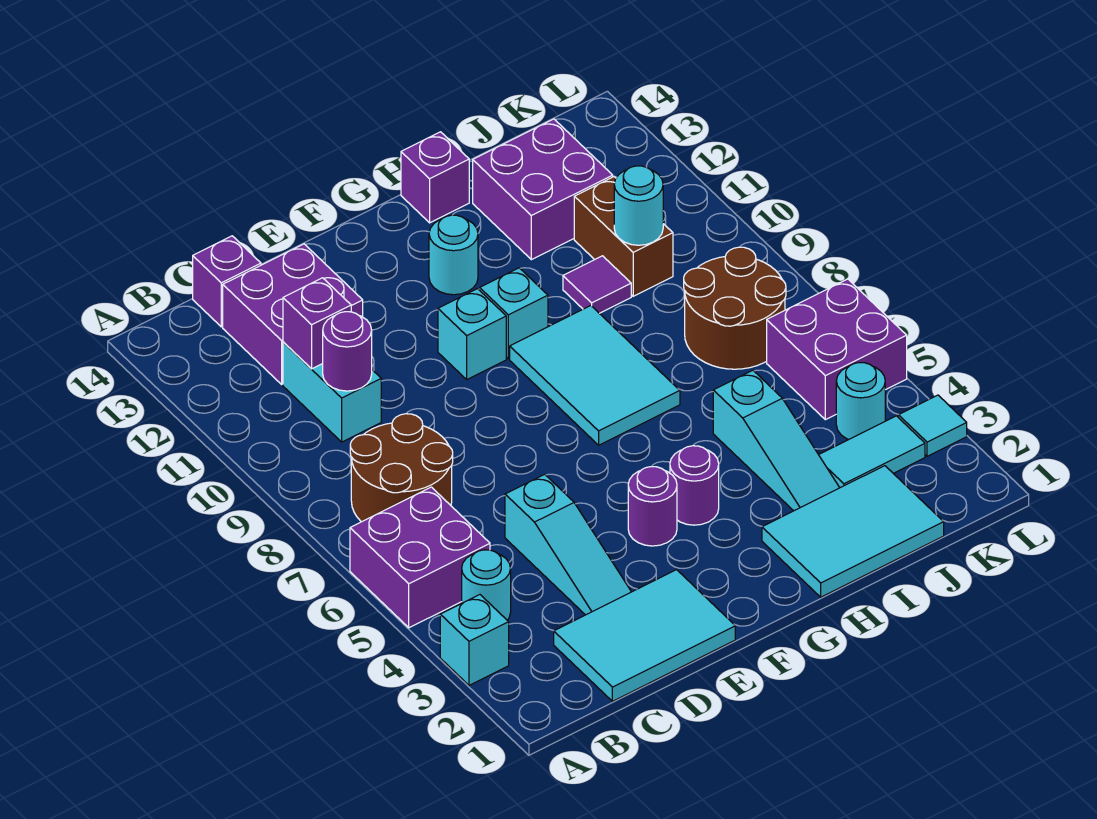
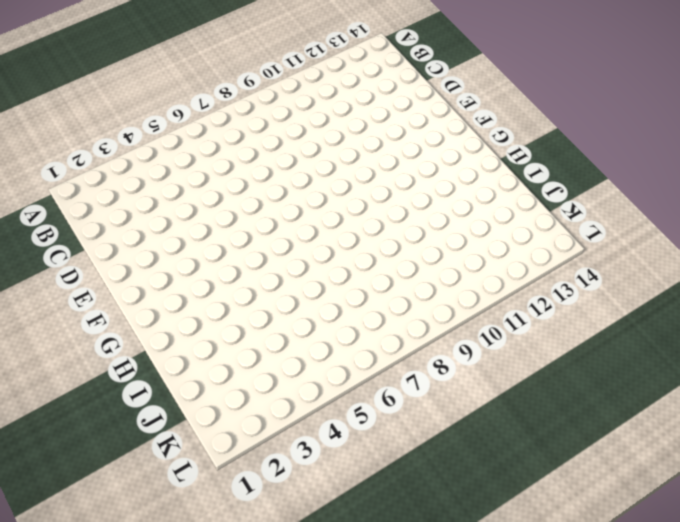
none -> cyan brick A3 level 1
none -> purple brick A5:B6 level 1
none -> cyan round brick B4 level 1

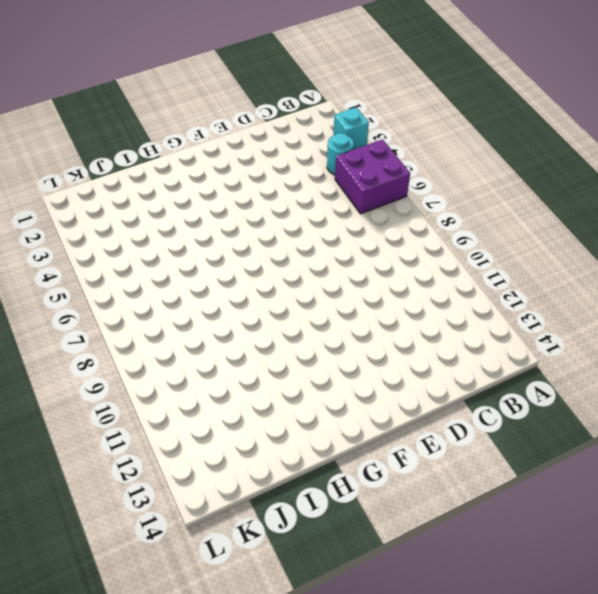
none -> brown round brick B7:C8 level 1
none -> cyan tile C1:E2 level 1
none -> cyan brick C10:C11 level 1

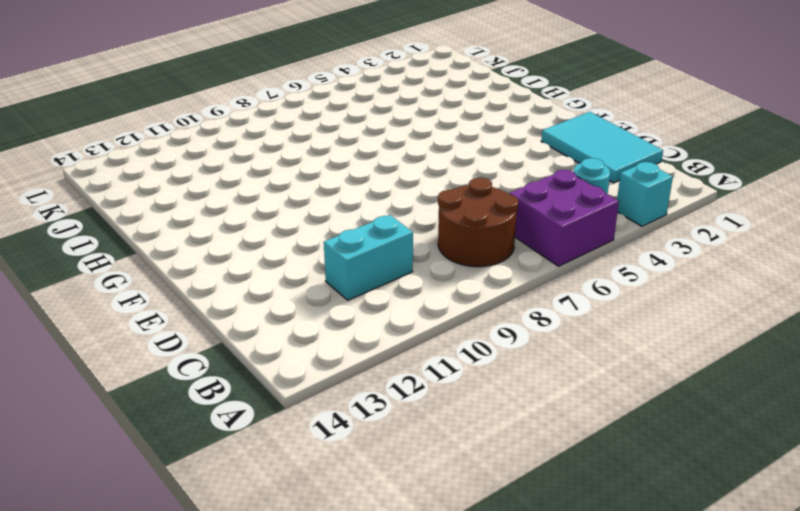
none -> purple brick C12:D13 level 1
none -> purple brick C14 level 1
none -> cyan slope D3:D5 level 1 top 5

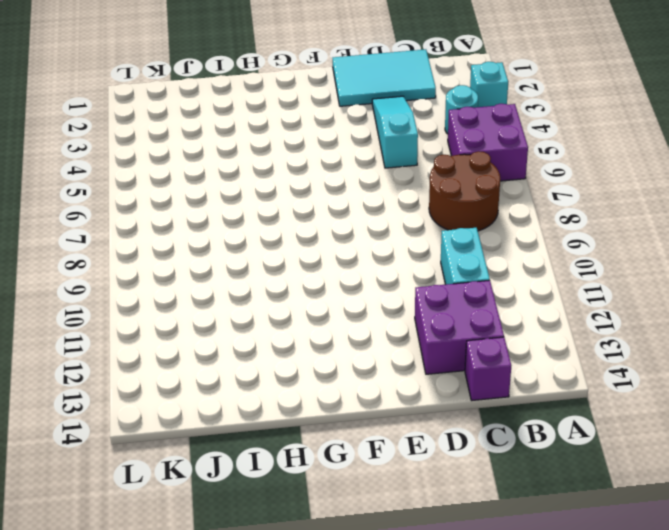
none -> purple round brick F4 level 1
none -> cyan brick F10 level 1
none -> purple round brick G4 level 1

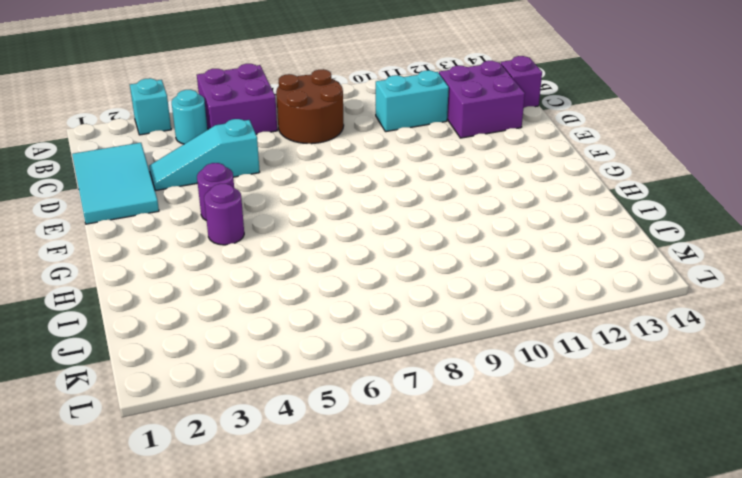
none -> cyan brick F10 level 1
none -> cyan tile G7:H9 level 1
none -> cyan brick G10 level 1

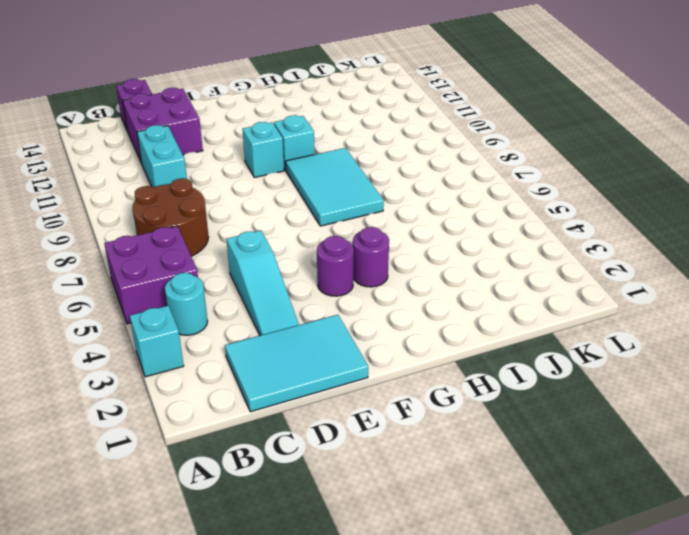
none -> cyan round brick G12 level 1
none -> cyan tile H1:J2 level 1
none -> purple brick H14 level 1

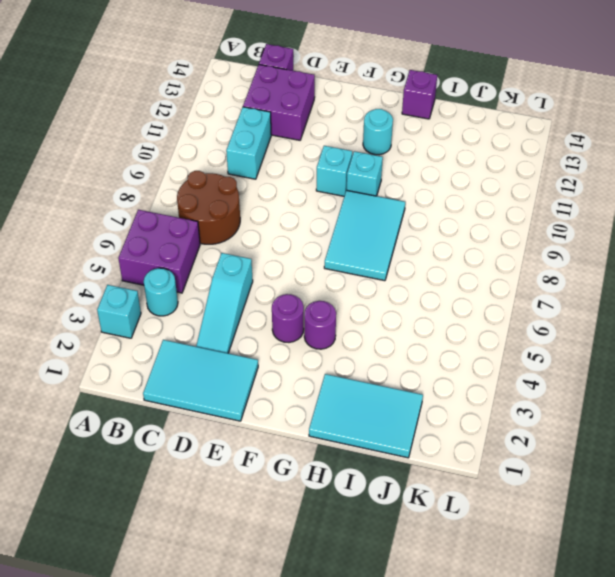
none -> cyan slope I3:I5 level 1 top 5
none -> purple tile I10 level 1
none -> purple brick I12:J13 level 1

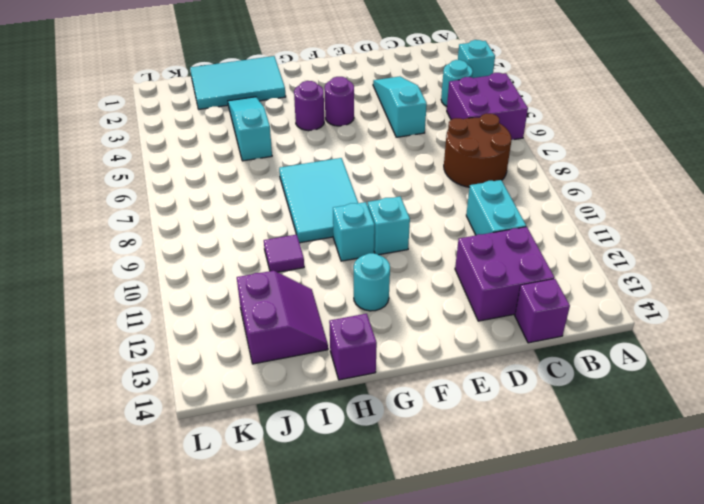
purple slope I12:J13 level 1 top J -> purple brick I12:J13 level 1
none -> cyan tile C1:E2 level 1
none -> cyan tile J3:K3 level 1
none -> brown round brick J7:K8 level 1

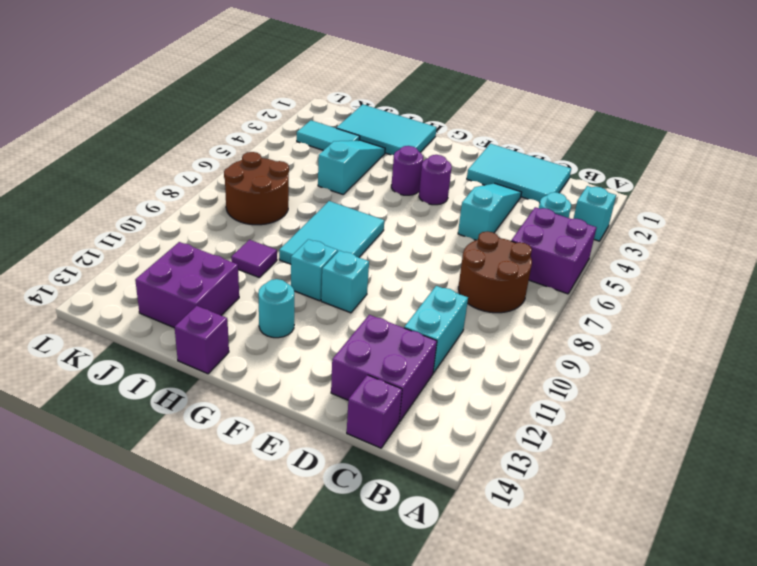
none -> brown brick J10:J11 level 1
none -> cyan round brick K4 level 1
none -> purple brick K5:L6 level 1

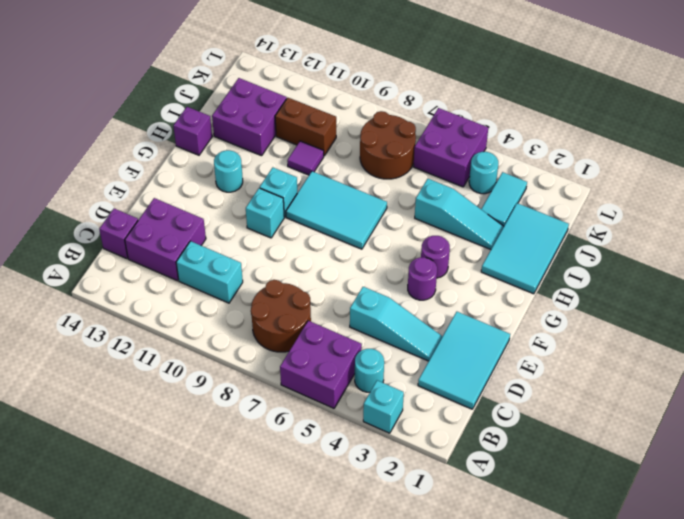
none -> cyan tile L3 level 1
none -> purple round brick C10 level 2
none -> purple brick C11 level 2

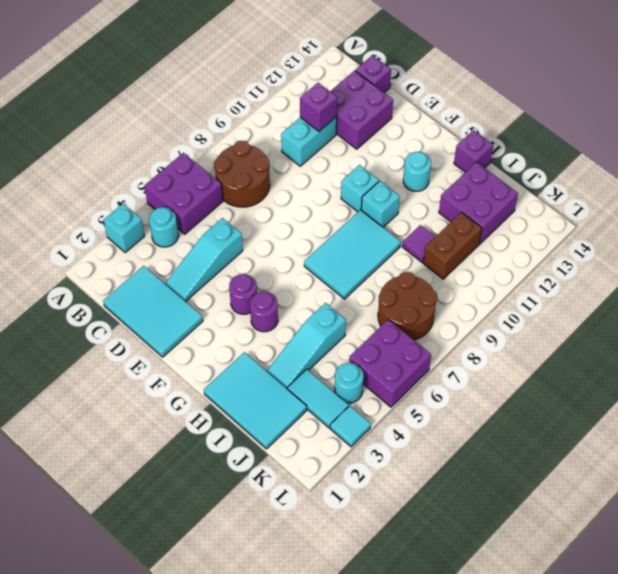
none -> purple round brick C10 level 2
none -> cyan round brick J10 level 2

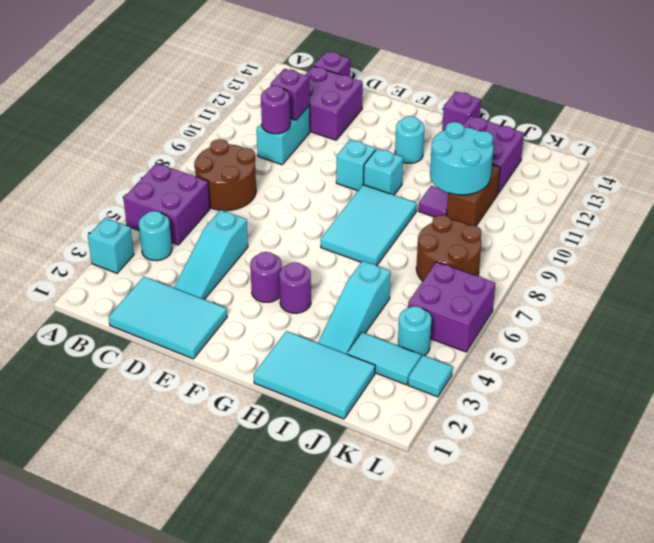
cyan round brick I10:J11 level 2 -> cyan round brick J10 level 2

